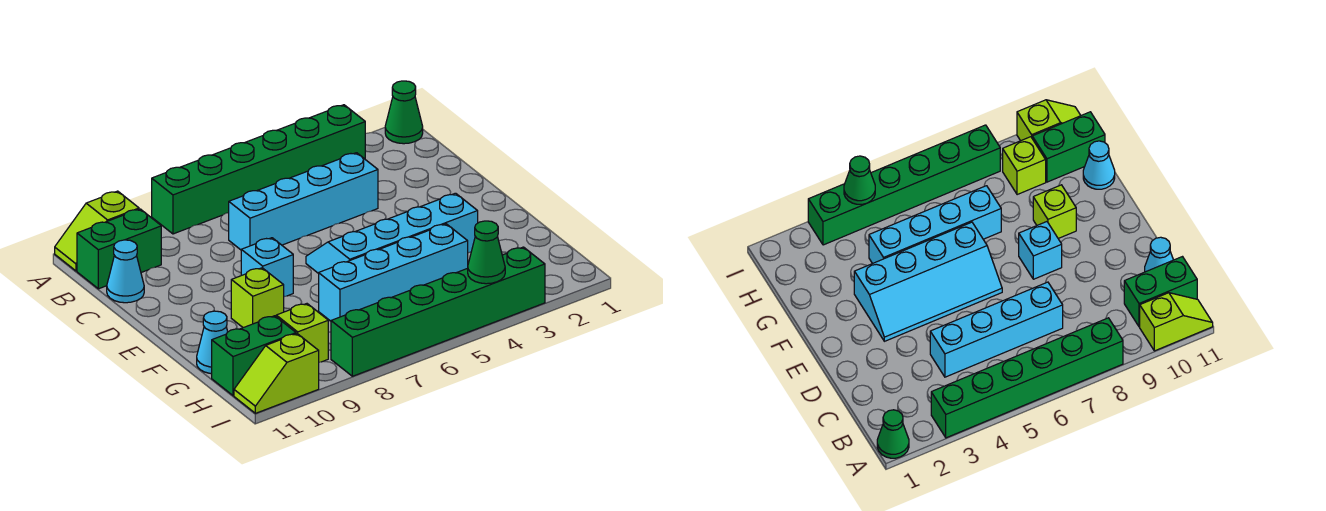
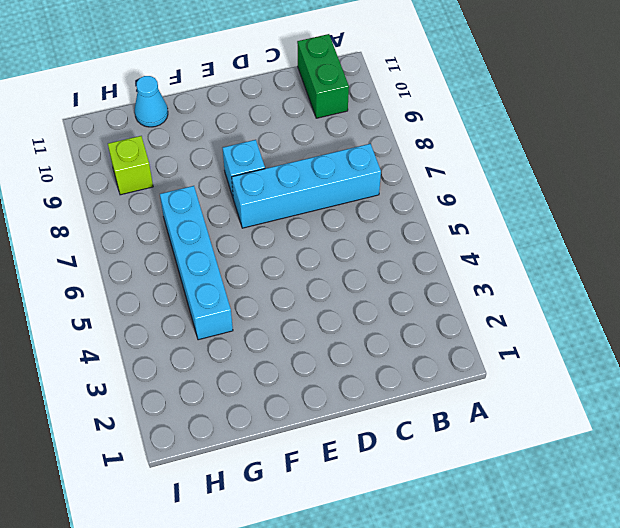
cyan brick B7:E7 level 1 -> cyan brick C4:C7 level 1
none -> green cone A1 level 1
none -> green brick A3:A8 level 1
none -> lime slope A10:A11 level 1 top 10

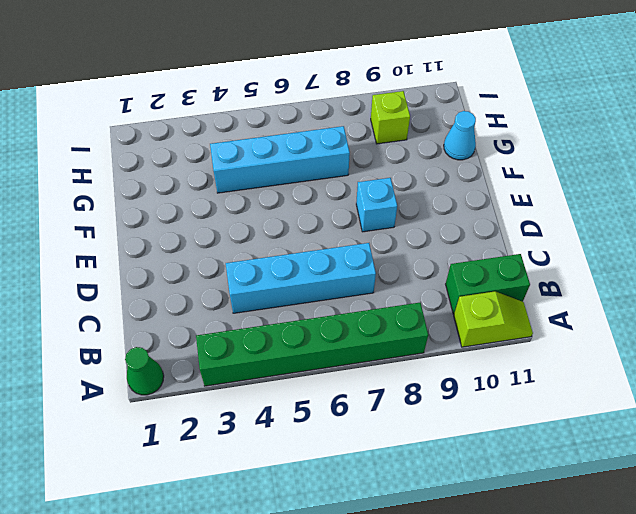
none -> cyan cone C11 level 1
none -> cyan slope E3:F6 level 1 top F
none -> lime brick F9 level 1

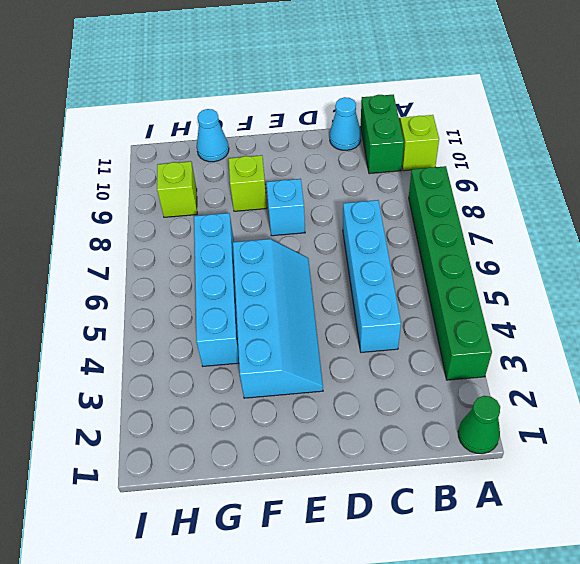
none -> green brick H10:H11 level 1
none -> green brick I3:I8 level 1
none -> lime slope I10:I11 level 1 top 10

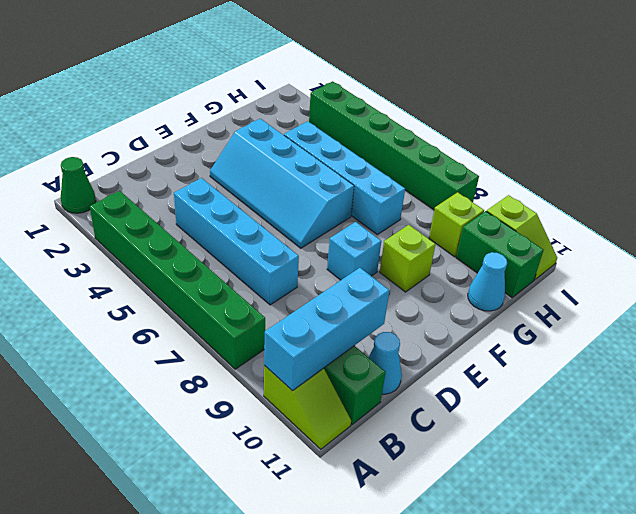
cyan brick A10:C10 level 2 -> none
none -> green cone I4 level 2

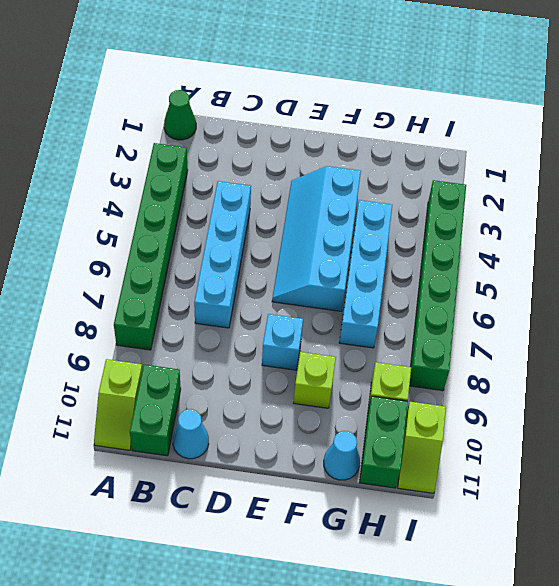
none -> green cone I4 level 2

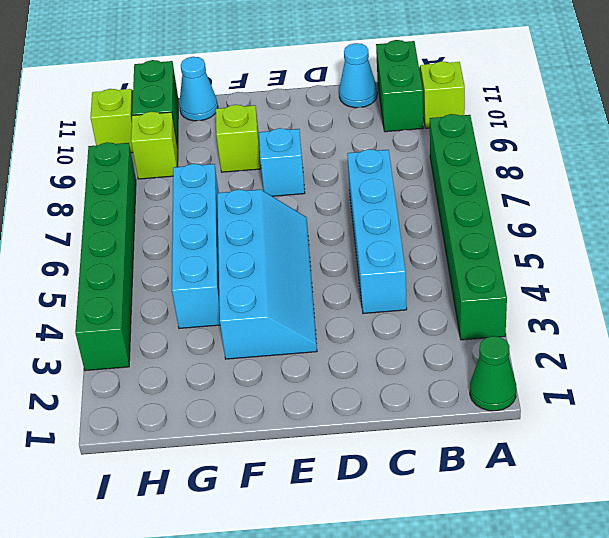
none -> green cone I4 level 2

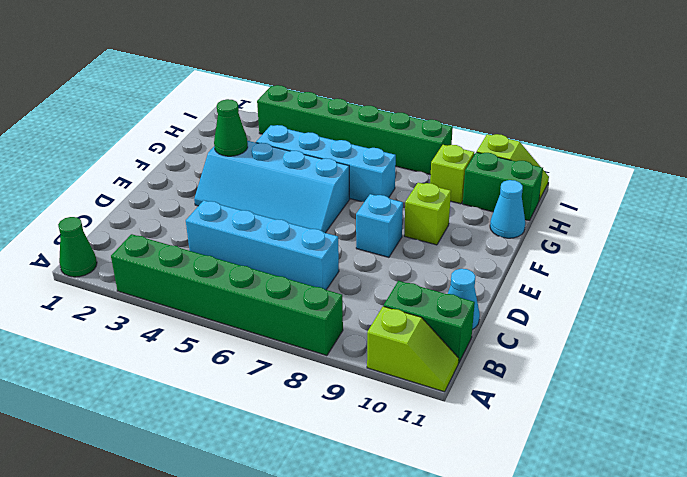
green cone F3 level 2 -> green cone I4 level 2

